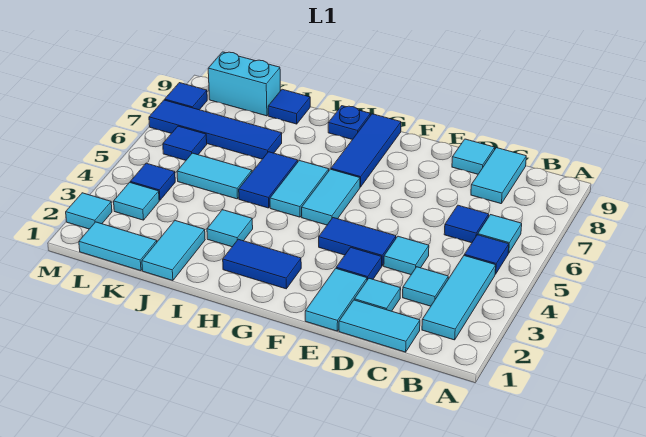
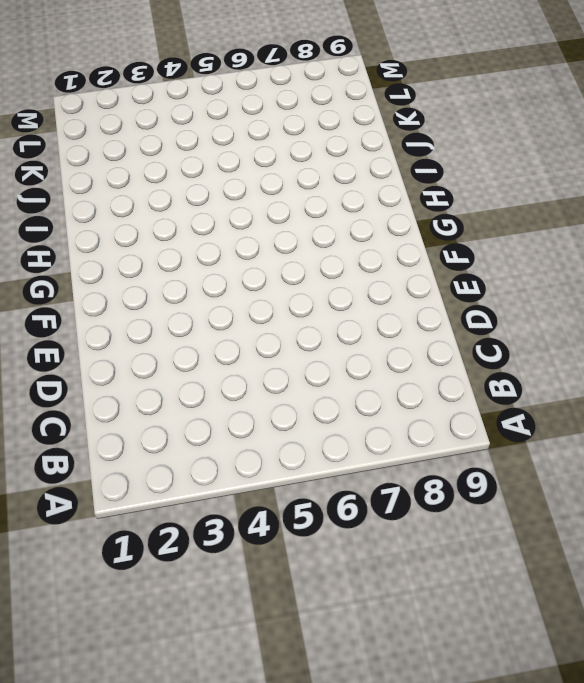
none -> cyan tile B2:B4 level 1
none -> blue tile B5 level 1
none -> cyan tile B6 level 1
none -> cyan tile C1:D1 level 1

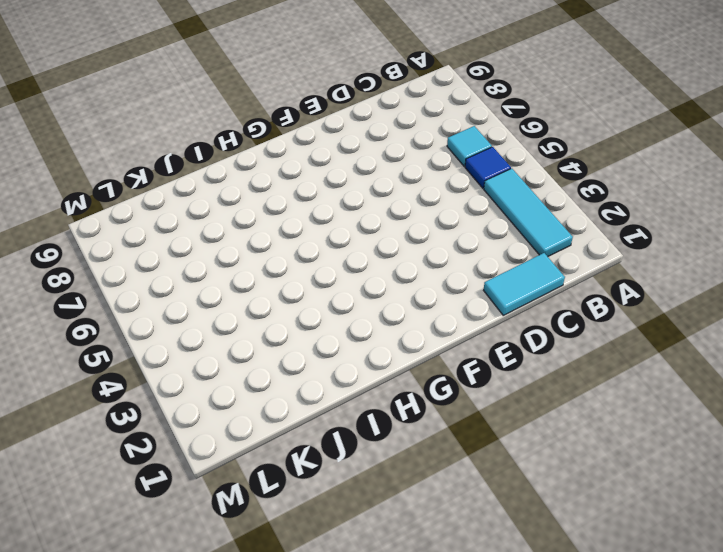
none -> cyan tile C3 level 1
none -> blue tile C6 level 1
none -> cyan tile C8:C9 level 1
none -> cyan tile D2 level 1

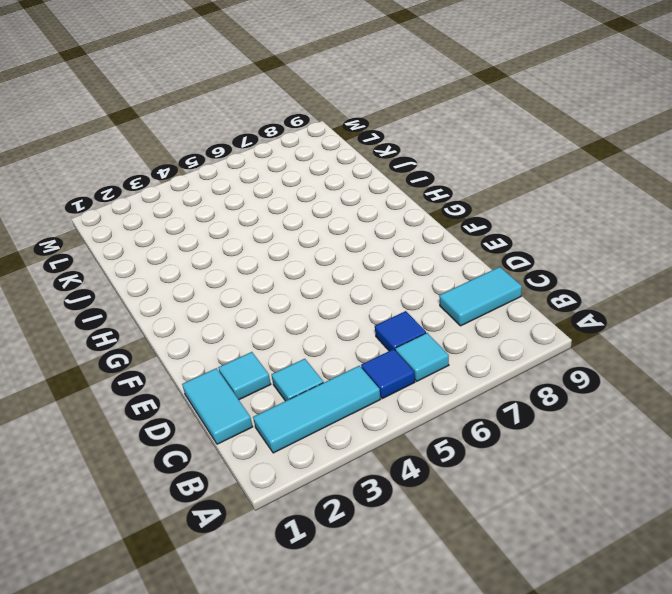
none -> cyan tile D4 level 1
none -> cyan tile D9 level 1
none -> cyan tile E1:E2 level 1
none -> blue tile E3 level 1

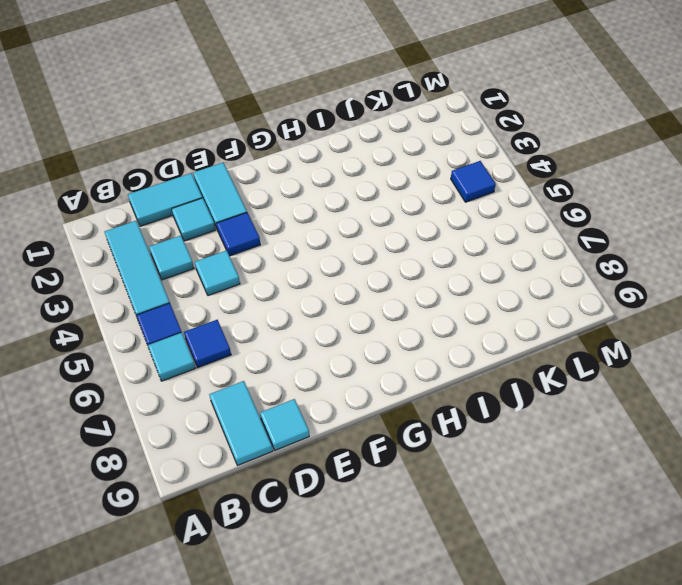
none -> blue tile E4:F4 level 1
none -> blue tile G2:H2 level 1
none -> cyan tile G5:G6 level 1
none -> blue tile G7:G9 level 1

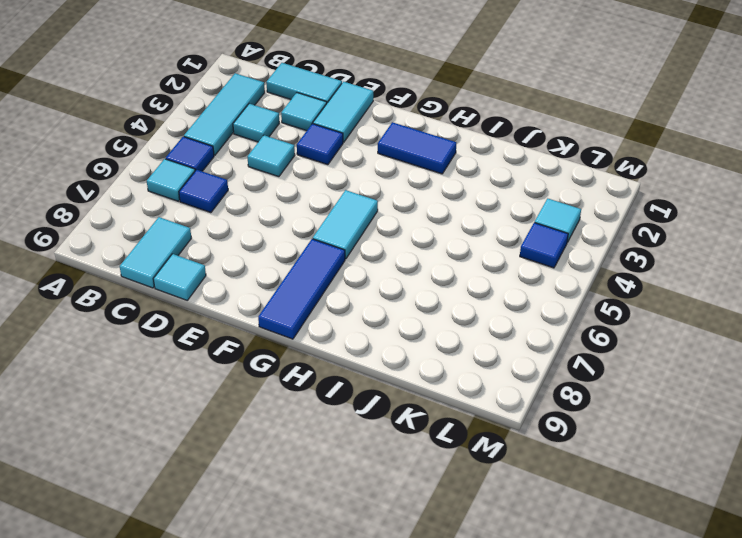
none -> blue tile E4:F4 level 1
none -> cyan tile H5:H6 level 1
none -> blue plate H9 level 1
none -> cyan tile I3 level 1

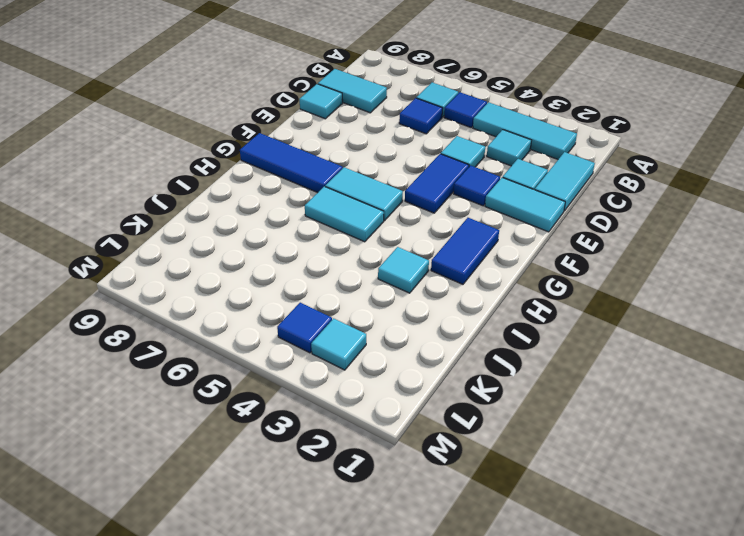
none -> blue plate H9 level 1
none -> blue tile I5:I6 level 1
none -> cyan tile J1:J2 level 1
none -> cyan tile J5:K5 level 1

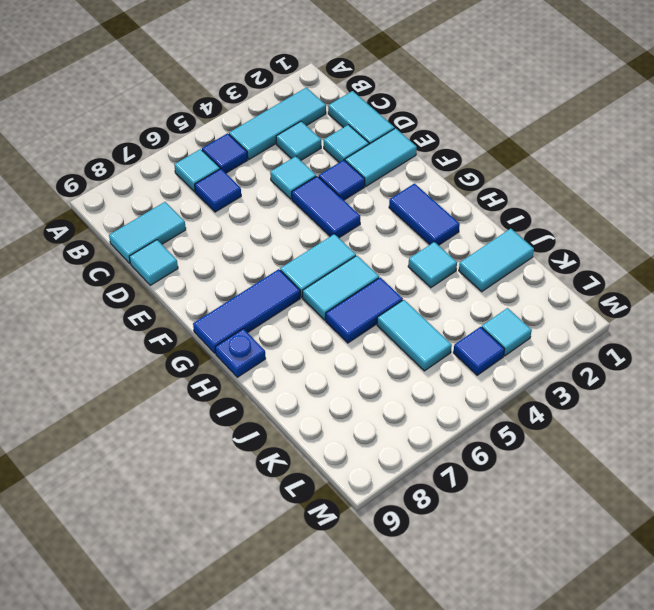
none -> blue tile J7:M7 level 1
none -> blue tile J9 level 1
none -> cyan tile K1:L1 level 1
none -> cyan brick K9:L9 level 1

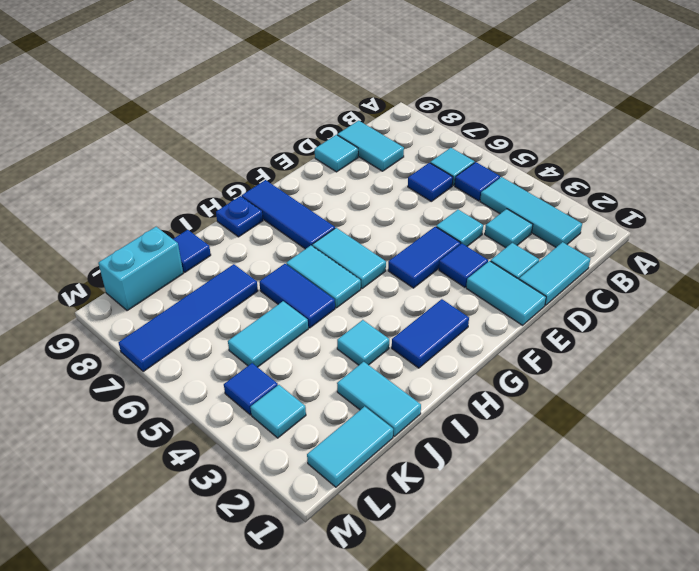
none -> blue tile L6 level 1
none -> cyan tile M2 level 1
none -> blue tile M8 level 1

